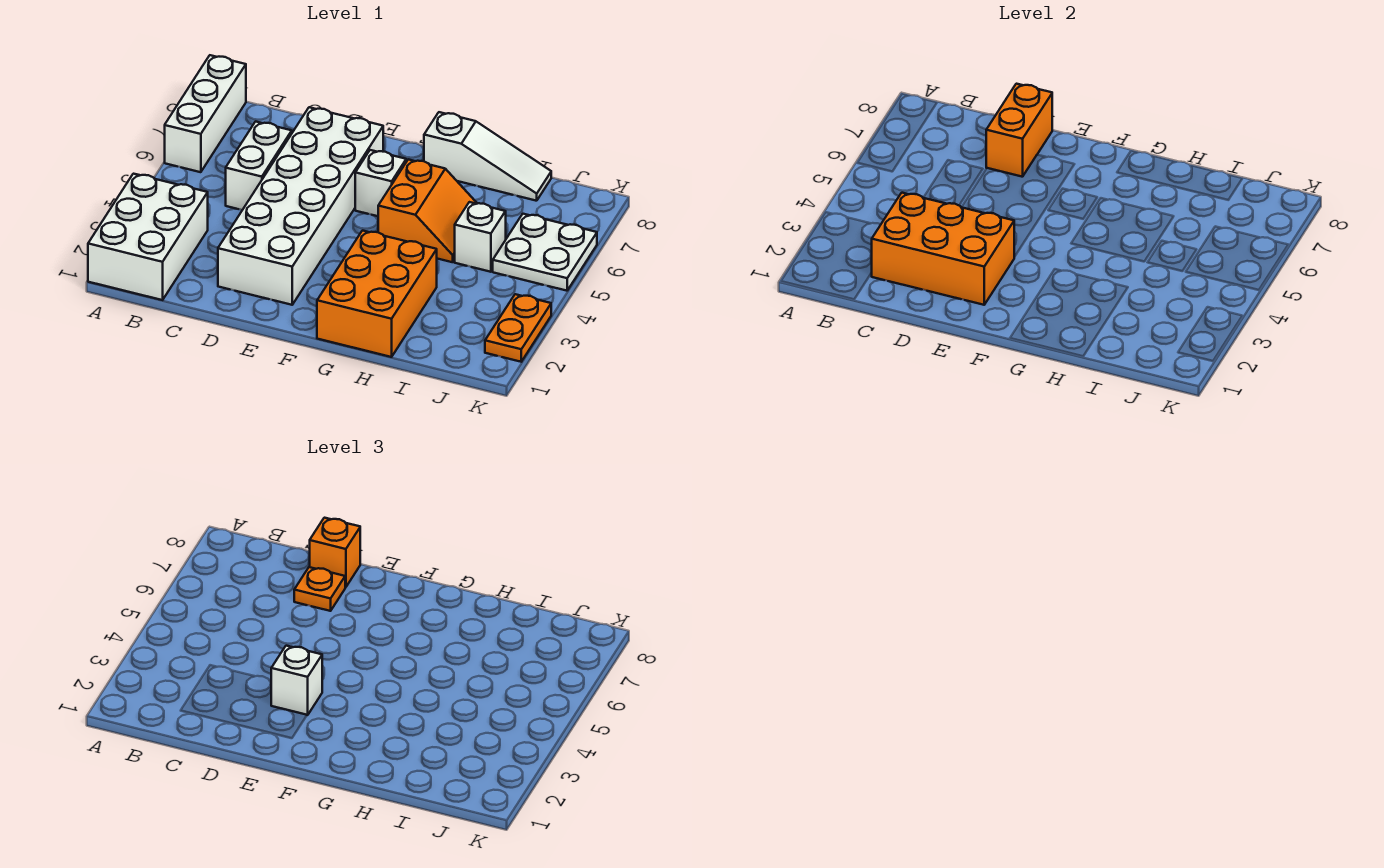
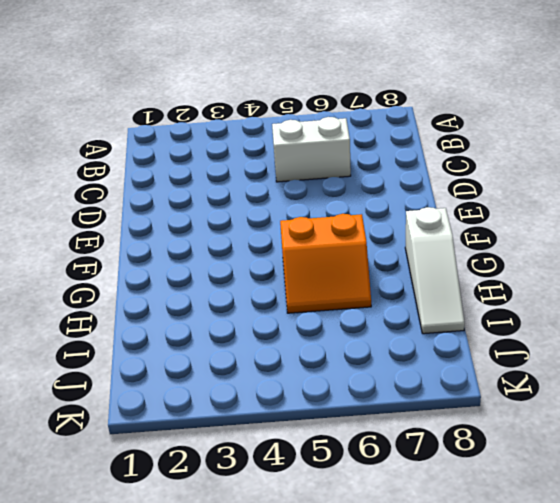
none -> white brick A1:B3 level 1
none -> white brick A6:A8 level 1
none -> white brick D2:E7 level 1

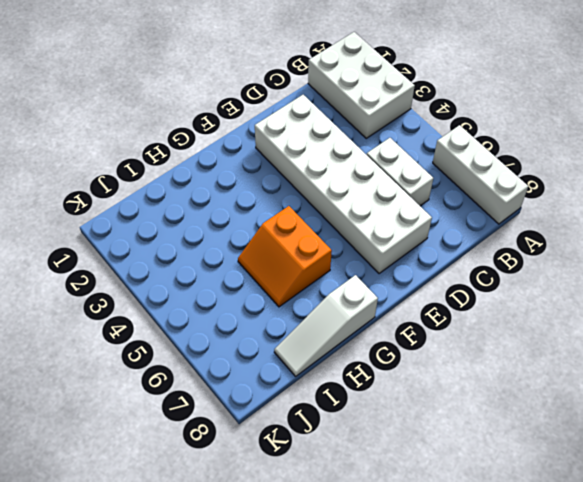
none -> white brick F6 level 1
none -> orange brick G1:H3 level 1
none -> white brick I5 level 1

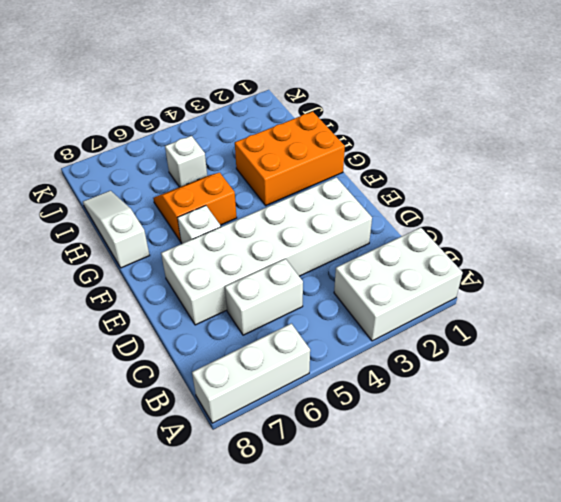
none -> white plate J5:K6 level 1
none -> orange plate K2:K3 level 1
none -> orange brick C2:E3 level 2

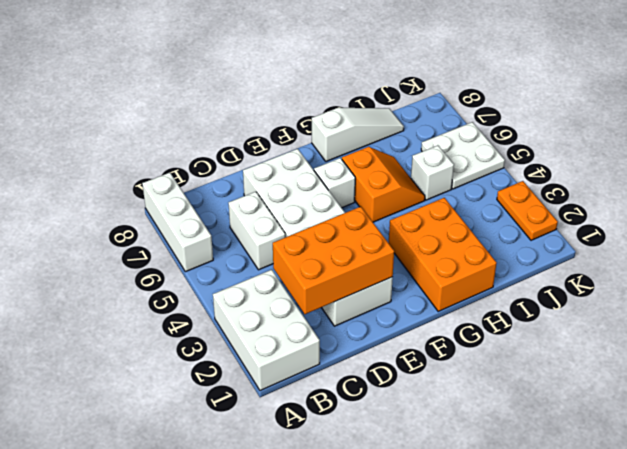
none -> orange brick D7:D8 level 2
none -> orange plate D7 level 3
none -> orange brick D8 level 3

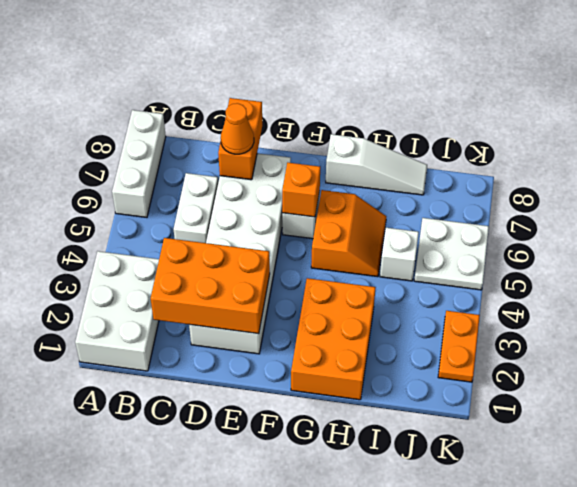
orange cone D7 level 3 -> orange plate D7 level 3
orange brick F6 level 2 -> orange brick D8 level 3
none -> white brick E3 level 3

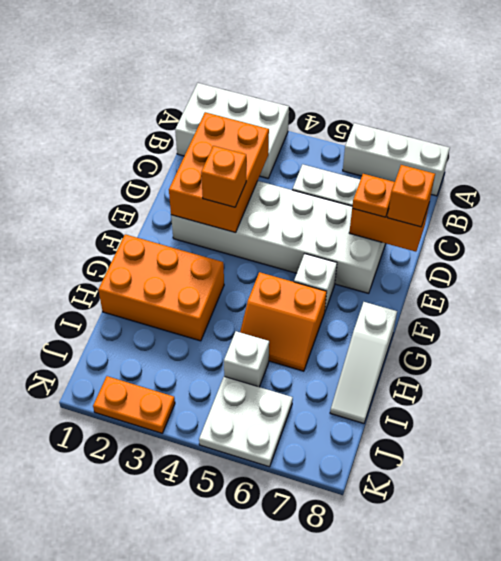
orange brick E3 level 3 -> white brick E3 level 3

